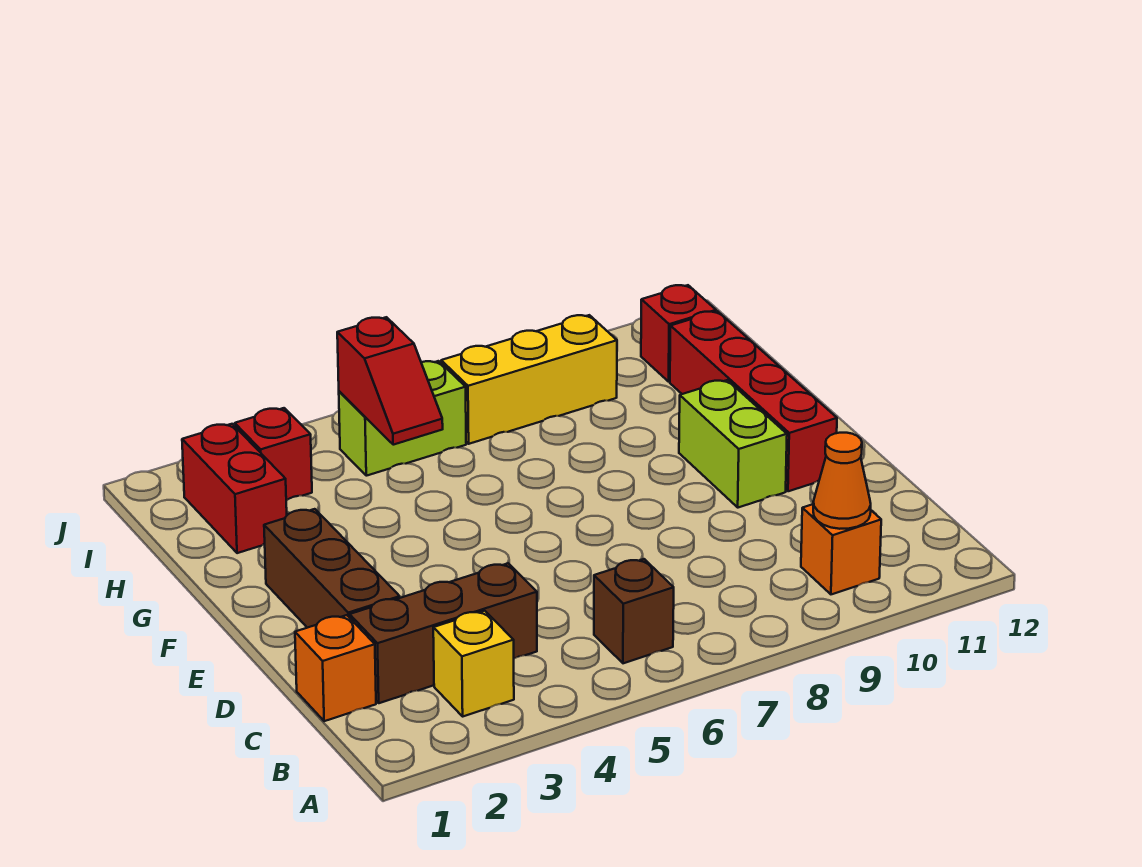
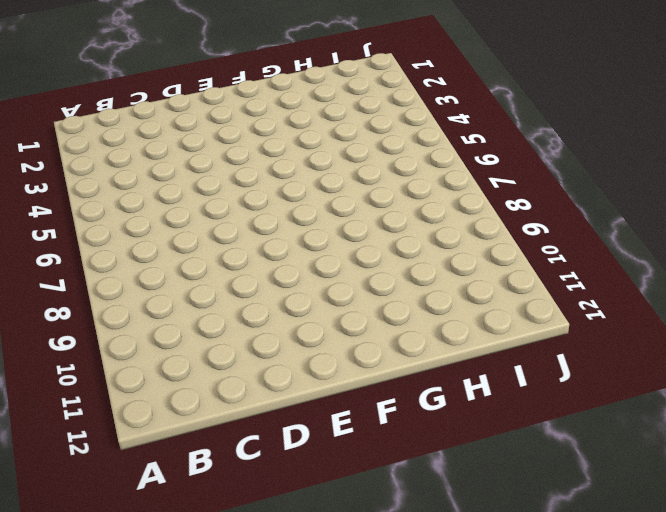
none -> yellow brick B3 level 1
none -> brown brick B6 level 1
none -> orange brick B10 level 1

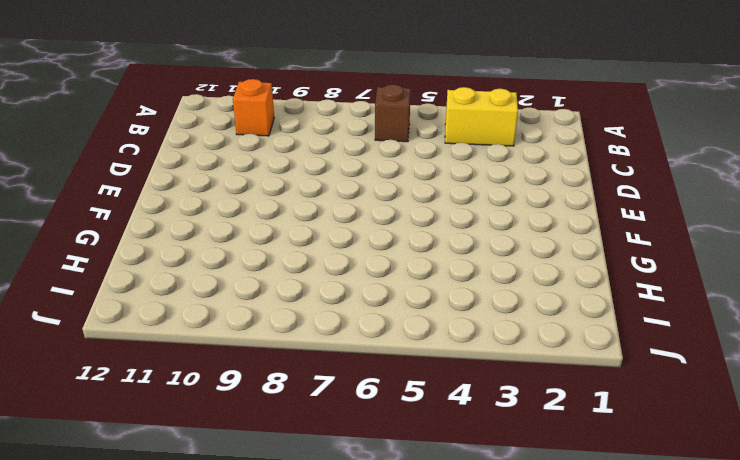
yellow brick B3:B4 level 1 -> yellow brick B3 level 1
none -> orange brick C1 level 1
none -> brown brick C2:C4 level 1
none -> brown brick D2:F2 level 1

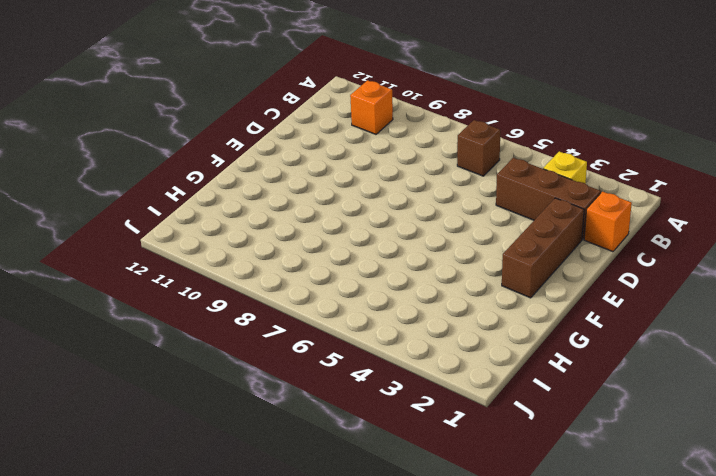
none -> lime brick E10:F10 level 1
none -> red brick E11:H11 level 1
none -> red brick H2:I2 level 1

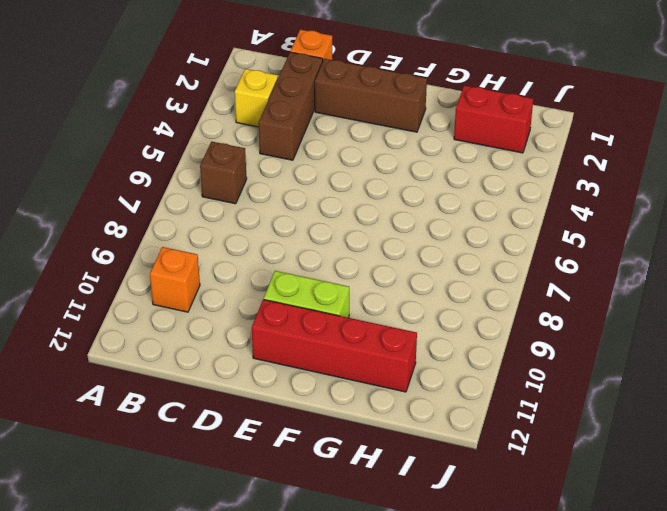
none -> red brick I3 level 1
none -> lime brick I5:I6 level 1
none -> yellow brick I7:I9 level 1

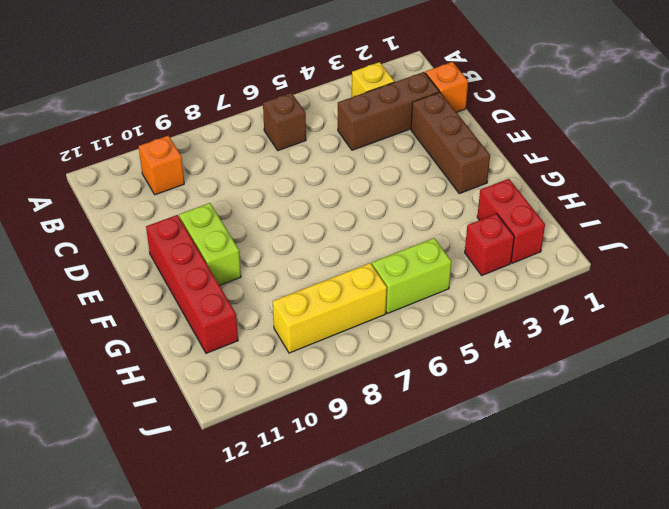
none -> red brick I11 level 1
none -> orange cone B10 level 2
none -> red slope H5:I5 level 2 top I

